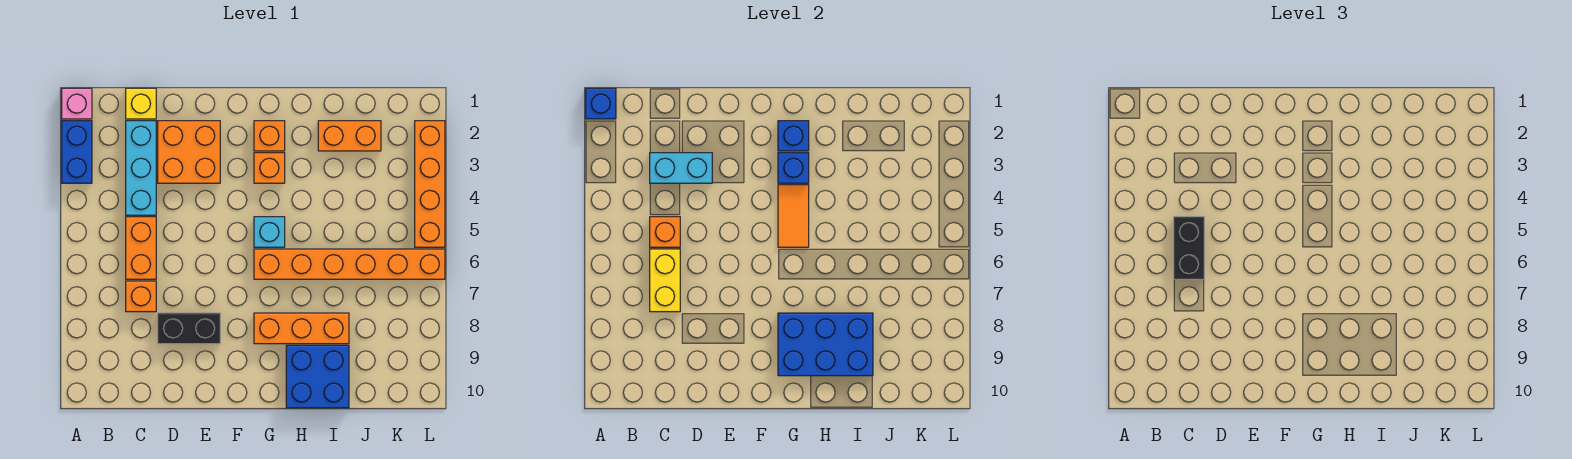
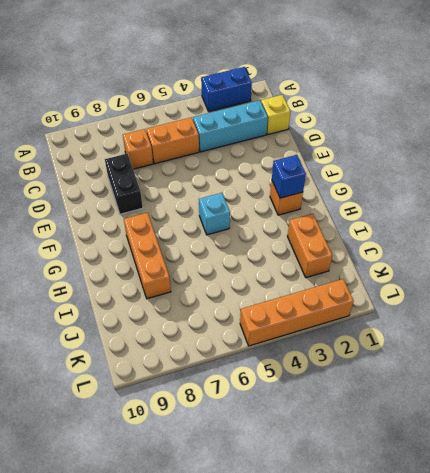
none -> pink brick A1 level 1
none -> orange brick D2:E3 level 1
none -> orange brick G3 level 1

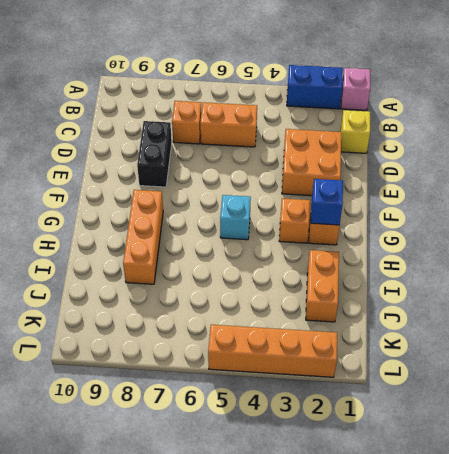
none -> cyan brick C2:C4 level 1
none -> orange brick G6:L6 level 1
none -> blue brick H9:I10 level 1

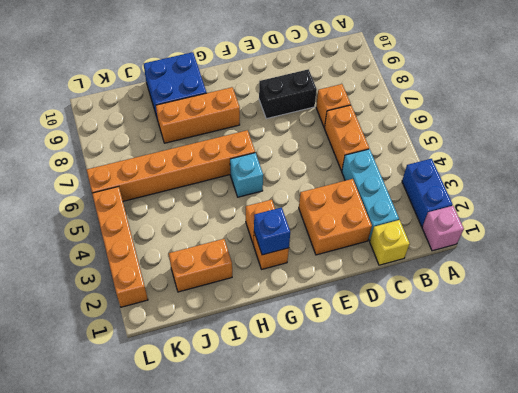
none -> blue brick A1 level 2
none -> cyan brick C3:D3 level 2
none -> orange brick C5 level 2

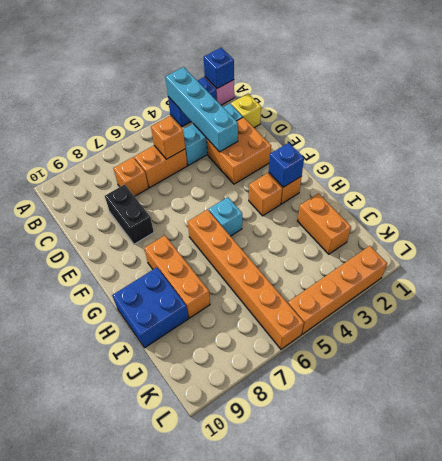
cyan brick A3:D3 level 2 -> cyan brick C3:D3 level 2
none -> yellow brick C6:C7 level 2
none -> blue brick G3 level 2
none -> orange tile G4:G5 level 2

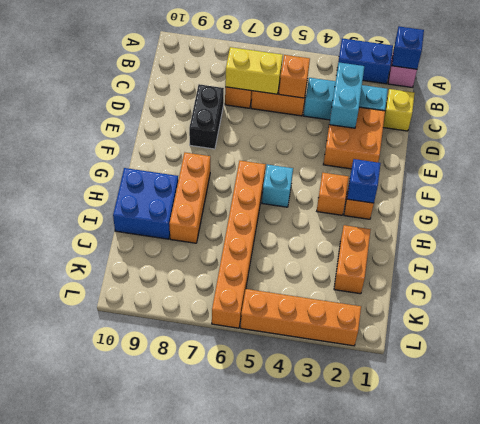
none -> blue brick G3 level 2
none -> orange tile G4:G5 level 2
none -> blue brick G8:I9 level 2

